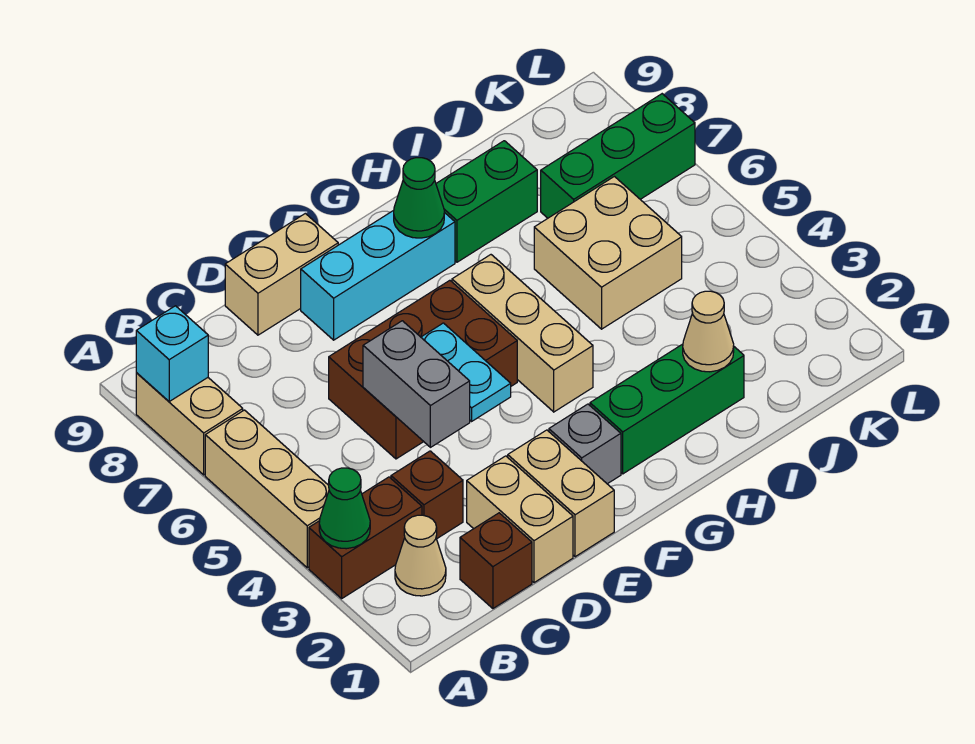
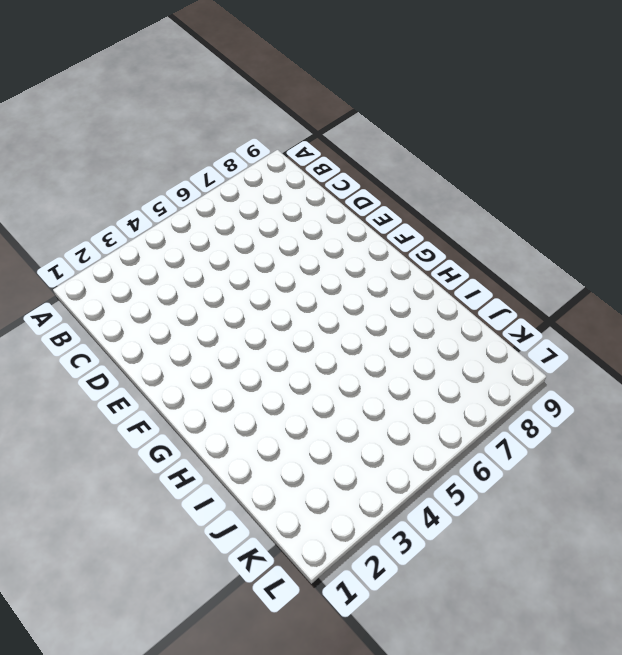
none -> brown brick A3:B3 level 1
none -> tan brick A4:A6 level 1
none -> tan brick A7:A8 level 1

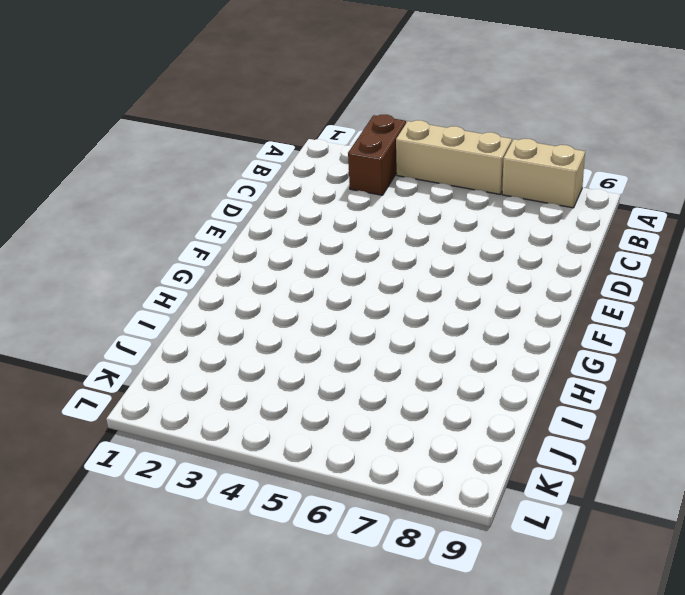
none -> tan cone B2 level 1
none -> brown brick C1 level 1
none -> brown brick C3 level 1

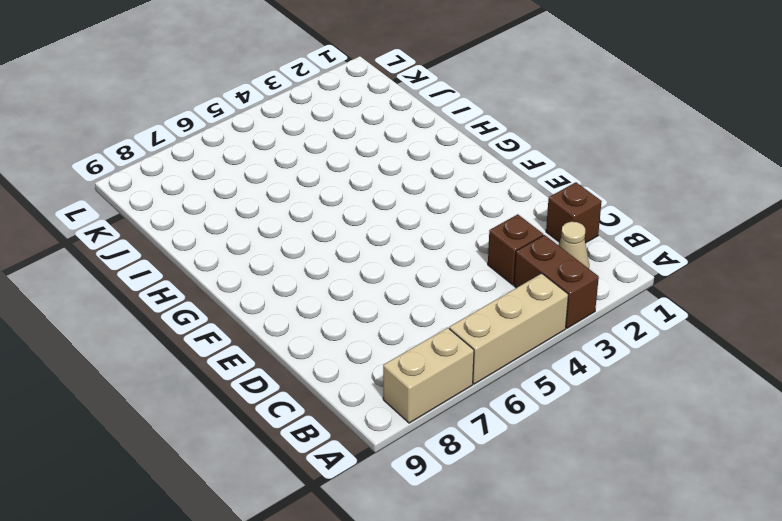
none -> tan brick D1:D2 level 1
none -> brown brick D5:F6 level 1
none -> tan brick D9:E9 level 1

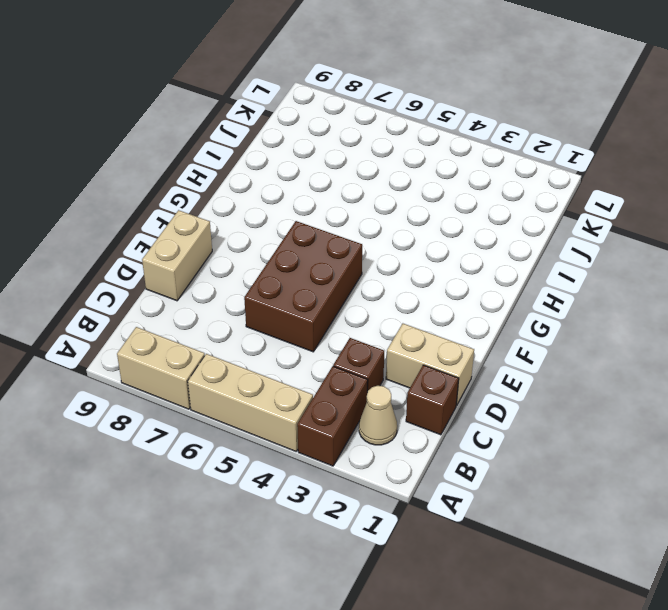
none -> tan brick E1:E2 level 1
none -> cyan brick E8:G8 level 1
none -> grey brick F2 level 1

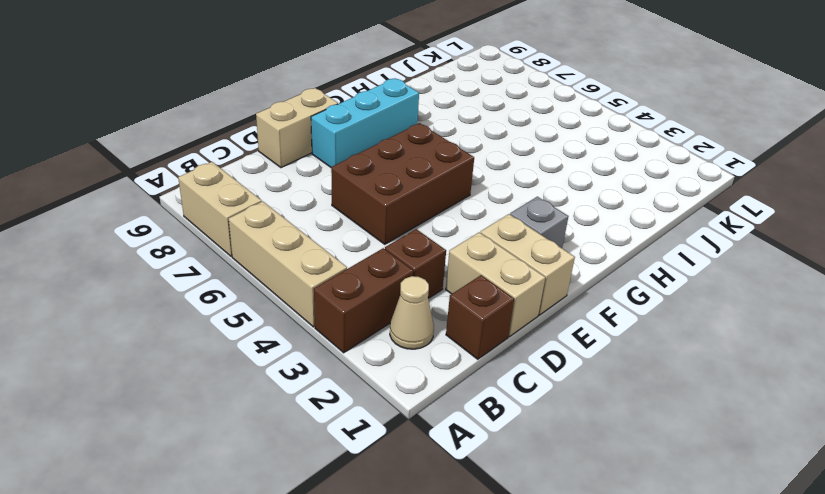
none -> green brick G2:I2 level 1
none -> tan brick G4:G6 level 1
none -> green brick H8:I8 level 1

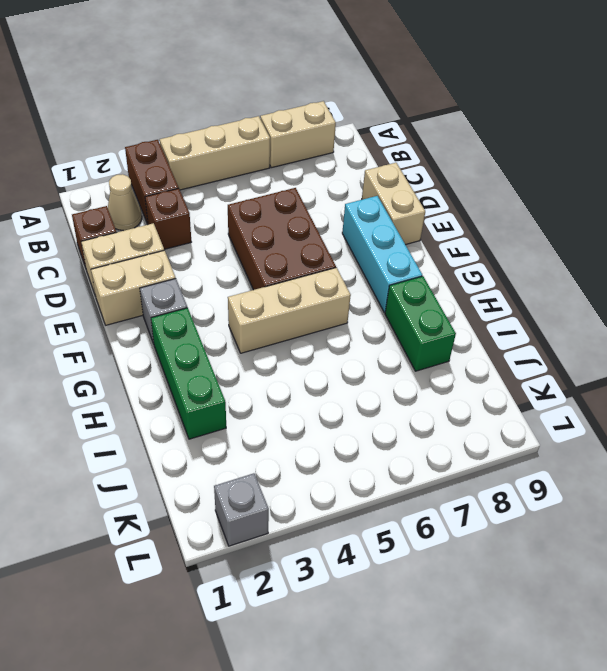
grey brick L2 level 1 -> none
none -> tan brick I5:J6 level 1
none -> green brick J7:L7 level 1
none -> green cone A3 level 2

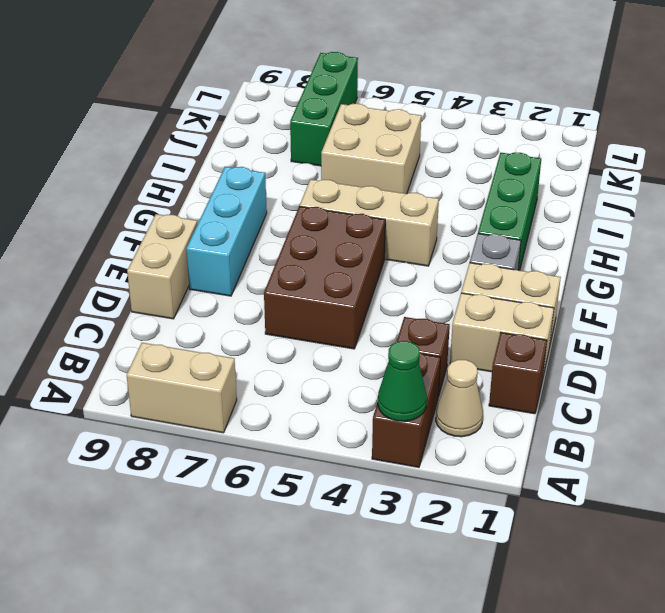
none -> tan brick A4:A6 level 1
none -> green brick H8:I8 level 1
none -> cyan brick A8 level 2

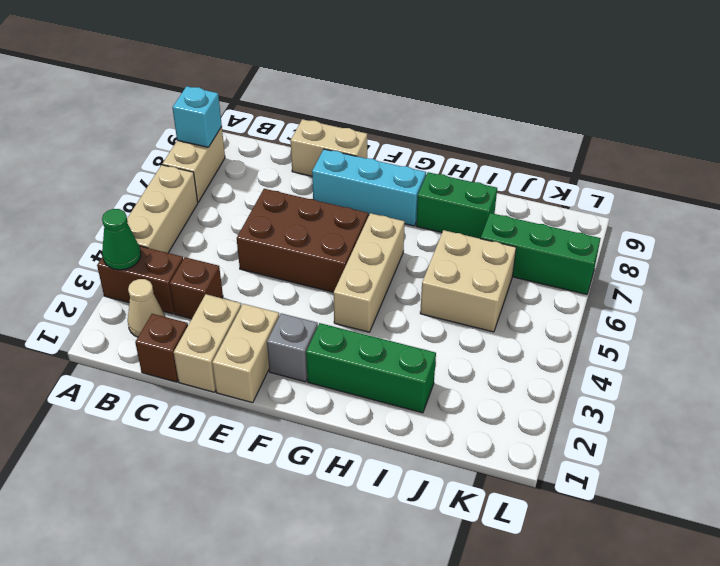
none -> grey brick D4:D5 level 2
none -> cyan plate E4:E5 level 2
none -> green cone G8 level 2

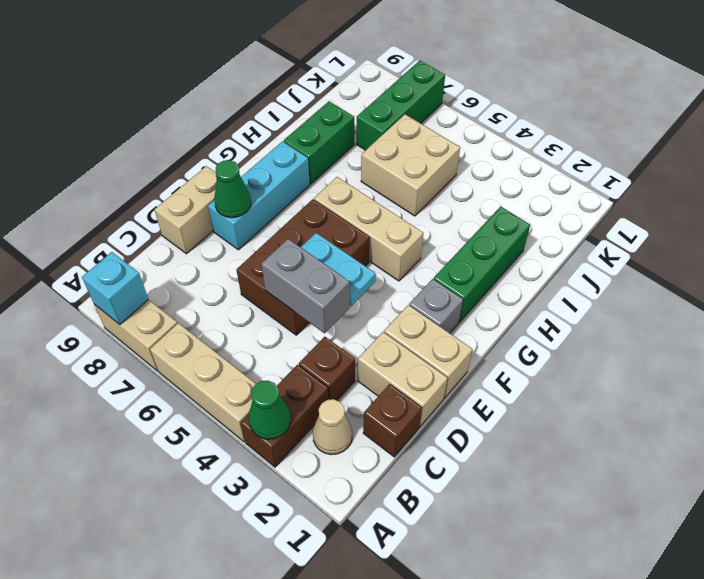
green cone E8 level 2 -> green cone G8 level 2
none -> tan cone I2 level 2

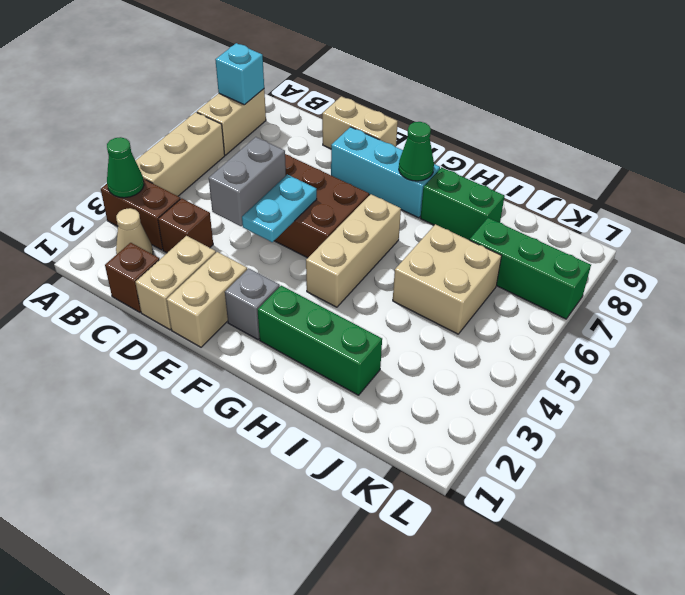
none -> tan cone I2 level 2

